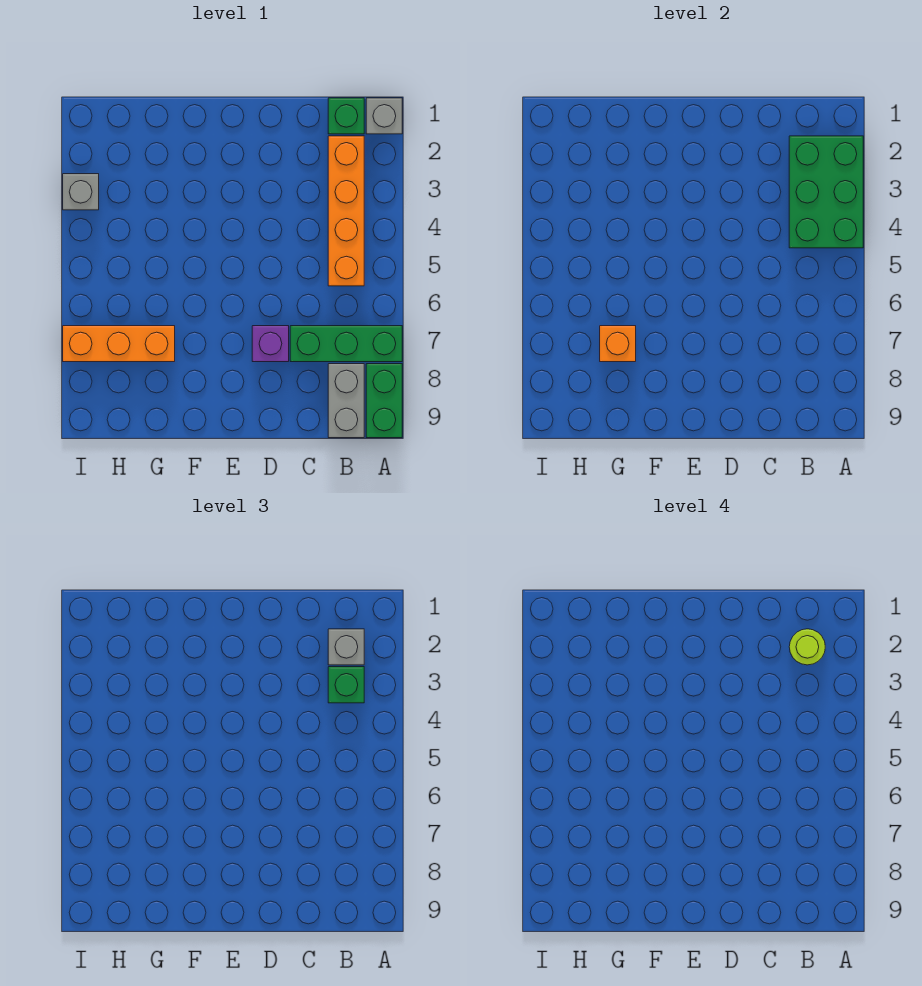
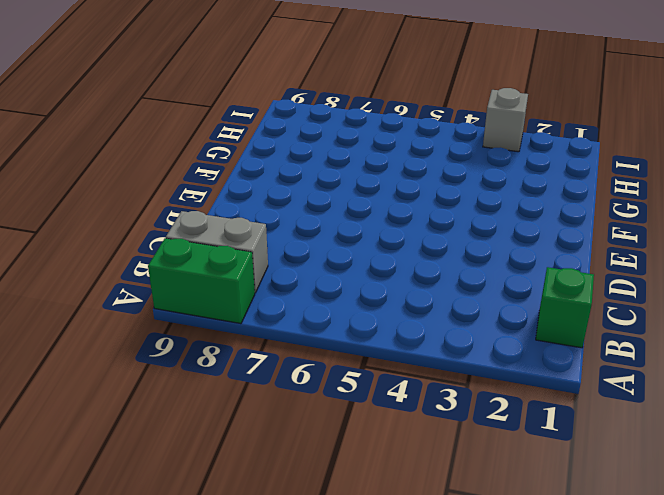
none -> grey brick A1 level 1
none -> green brick A7:C7 level 1
none -> orange brick B2:B5 level 1

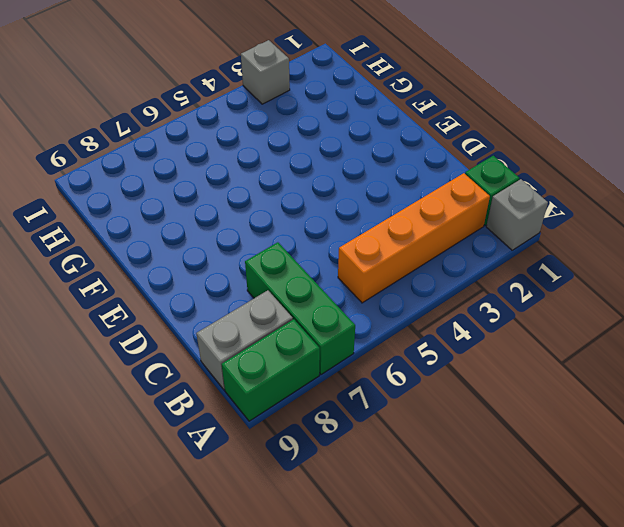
none -> purple brick D7 level 1
none -> orange brick G7:I7 level 1
none -> green brick A2:B4 level 2

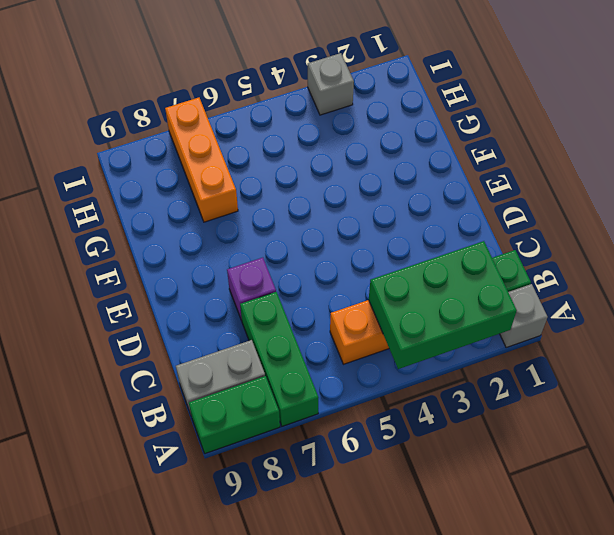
none -> orange brick G7 level 2
none -> grey brick B2 level 3
none -> green brick B3 level 3

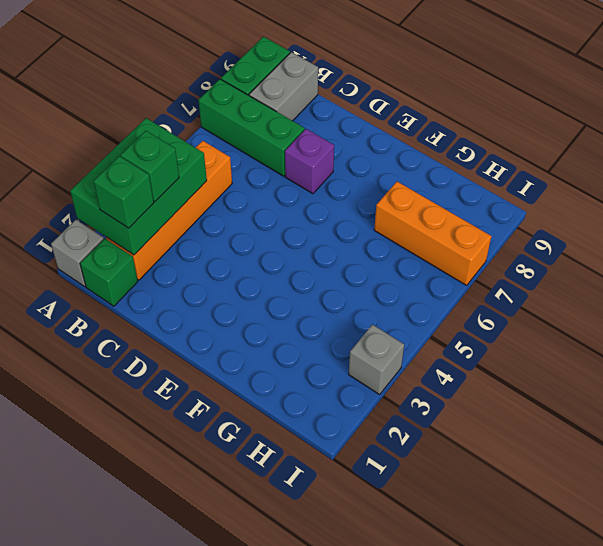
green brick B2 level 3 -> grey brick B2 level 3
none -> orange brick G7 level 2
none -> lime round brick B2 level 4

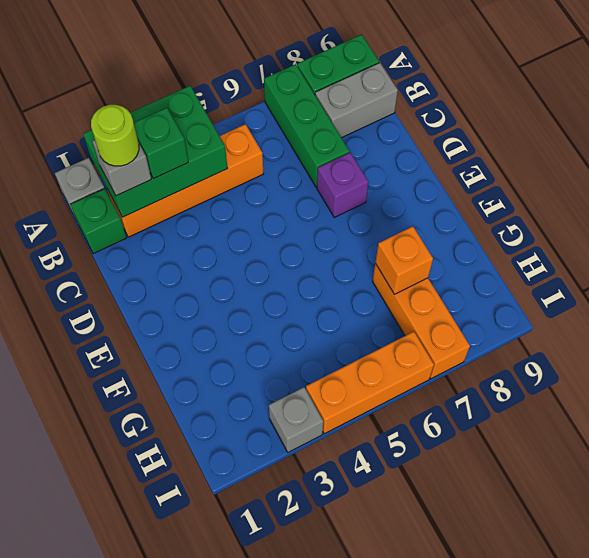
orange brick I4:I6 level 1 -> none

